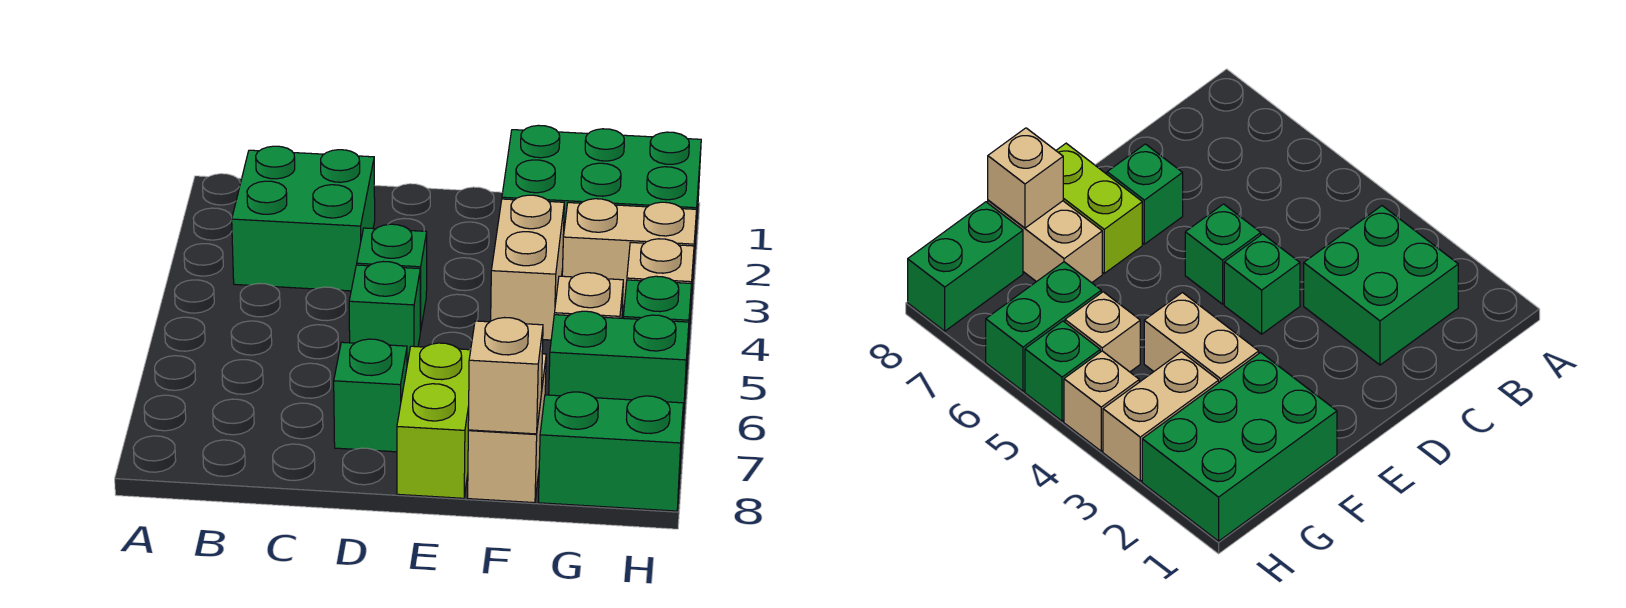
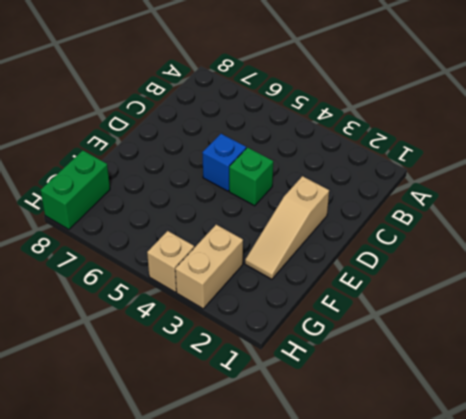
tan slope D2:F2 level 1 top D -> green brick F1:H2 level 1
blue brick D5 level 1 -> green brick D5 level 1
none -> green brick B2:C3 level 1
none -> green brick D7 level 1
none -> lime brick E7:E8 level 1

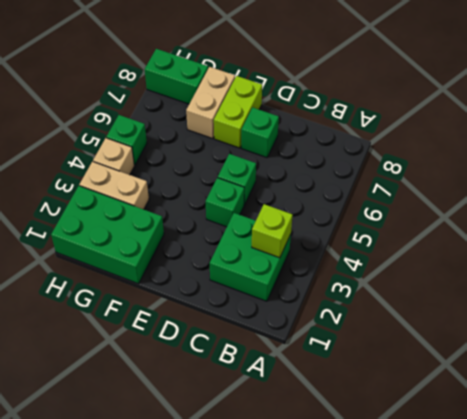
lime brick B3 level 2 -> none
none -> tan brick F3:F4 level 1
none -> tan brick G5 level 1
none -> green brick G6:H6 level 1

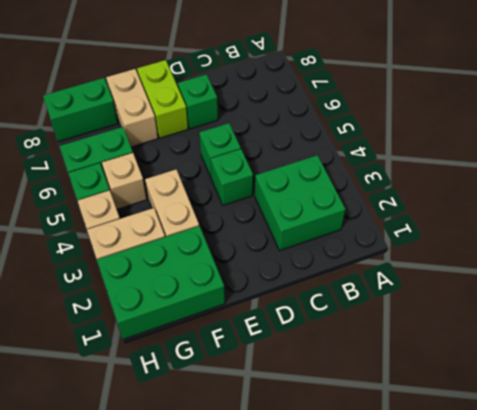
none -> tan brick F8 level 2

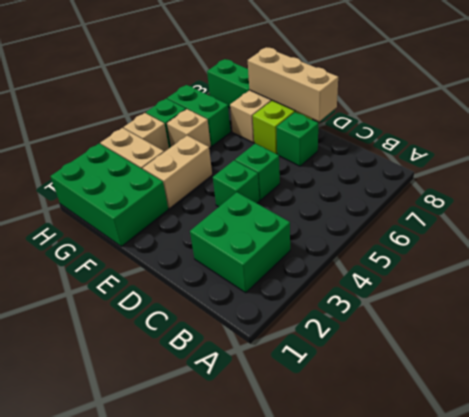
tan brick D8:F8 level 2 -> tan brick F8 level 2

